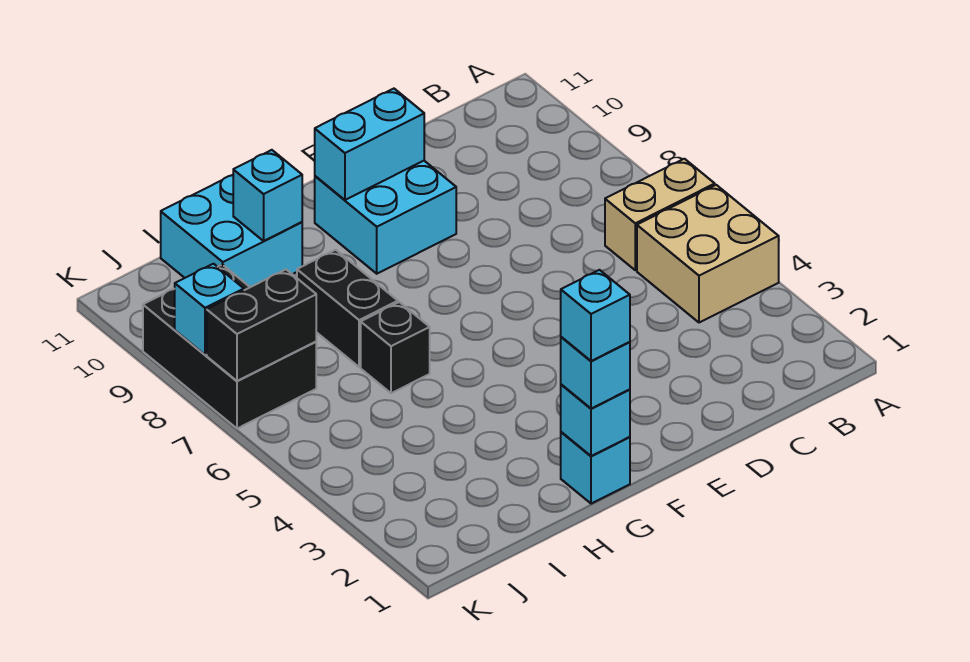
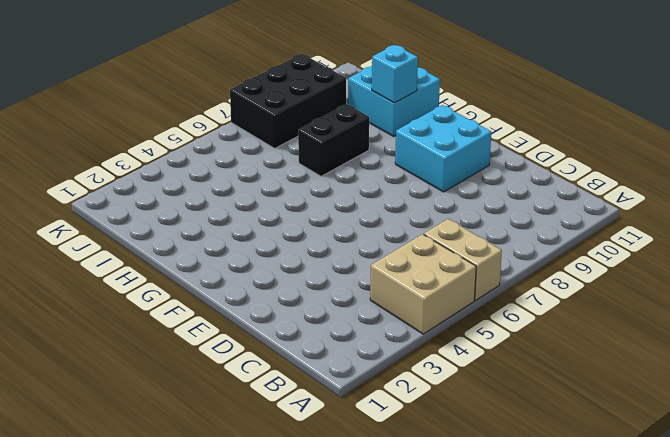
none -> cyan brick G1 level 1
none -> black brick H6 level 1
none -> cyan brick E10:F10 level 2

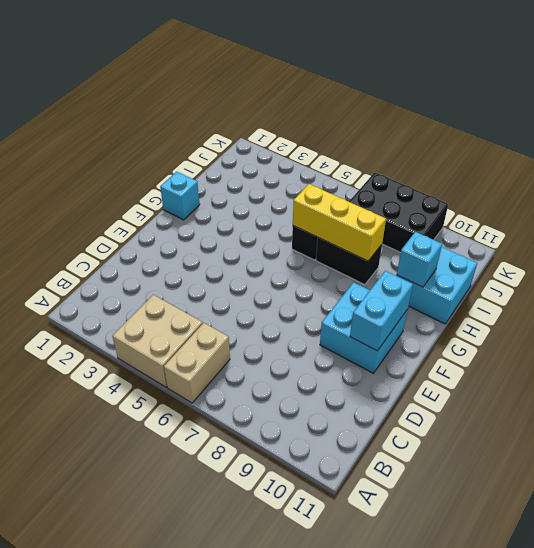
yellow brick H6:H8 level 2 -> none
none -> cyan brick G1 level 2
none -> black brick J7:K7 level 2
none -> cyan brick K8 level 2

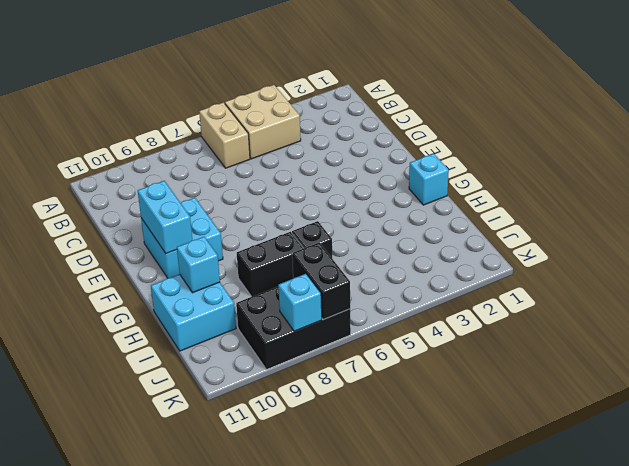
none -> cyan brick G1 level 2
none -> cyan brick G1 level 3
none -> cyan brick G1 level 4

